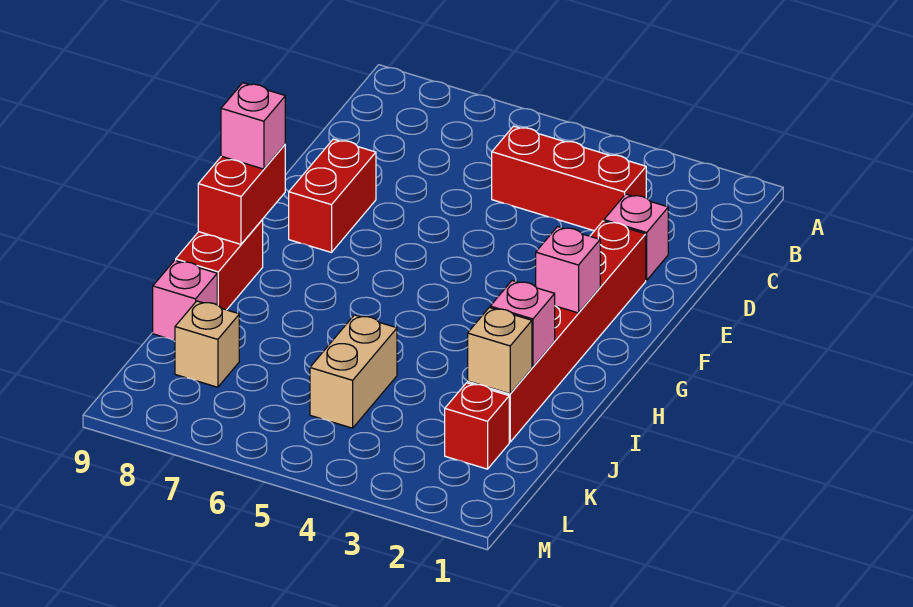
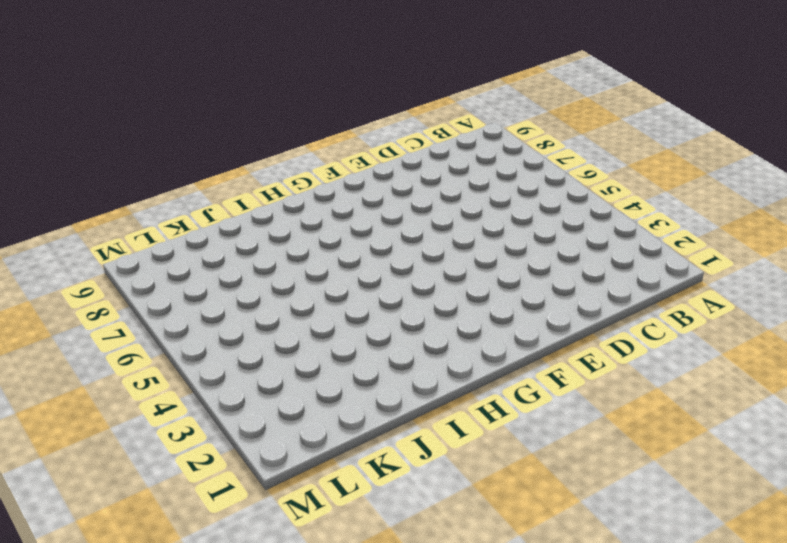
none -> red brick C3:C5 level 1
none -> pink brick D2 level 1
none -> red brick E2:J2 level 1

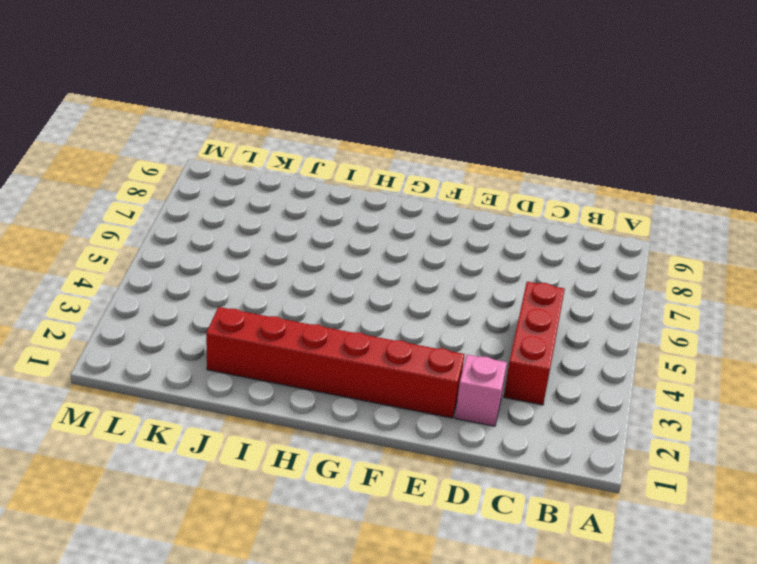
none -> red brick E8:F8 level 1
none -> red brick H9:I9 level 1
none -> tan brick J5:K5 level 1

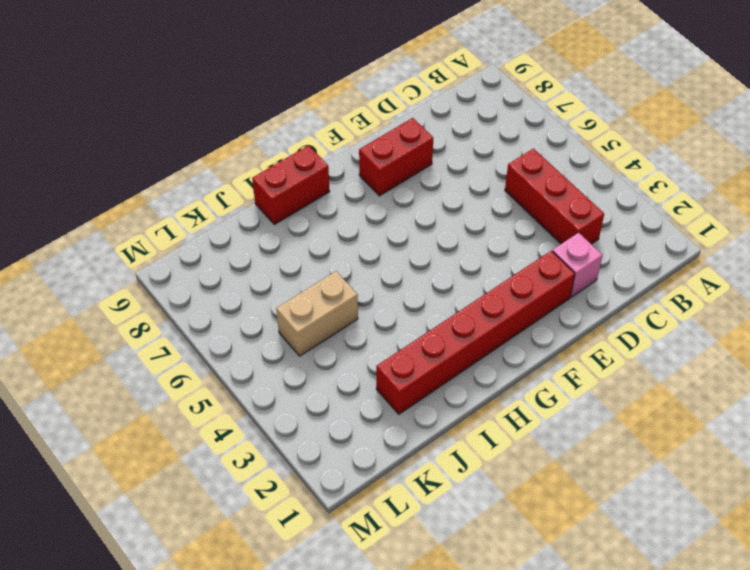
none -> pink brick J9 level 1
none -> red brick K2 level 1
none -> tan brick K8 level 1

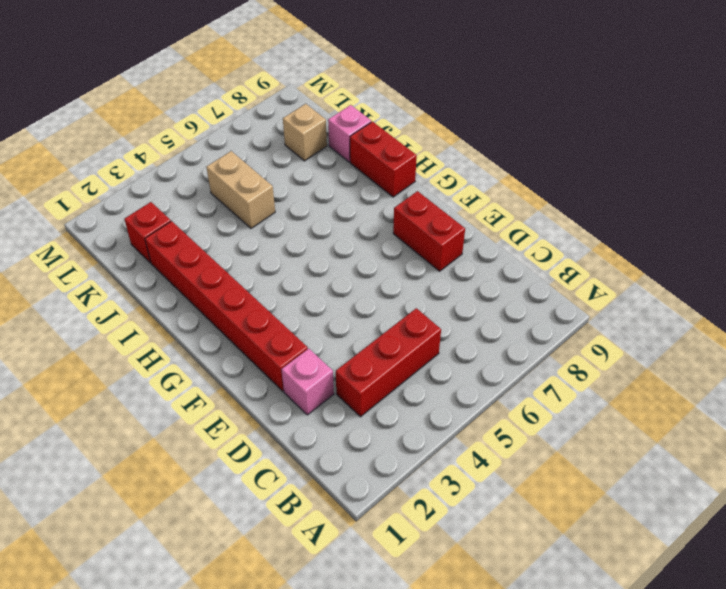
none -> pink brick G2 level 2
none -> red brick G9:H9 level 2
none -> pink brick I2 level 2

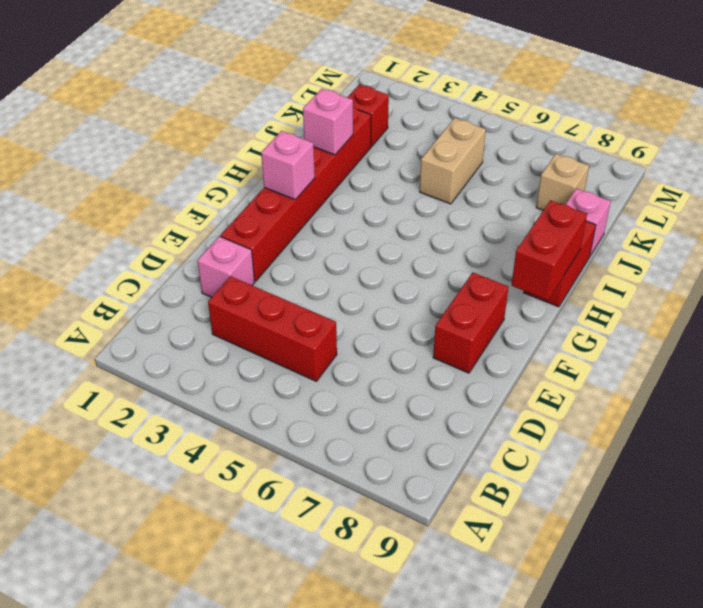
none -> tan brick J2 level 2
none -> pink brick G9 level 3

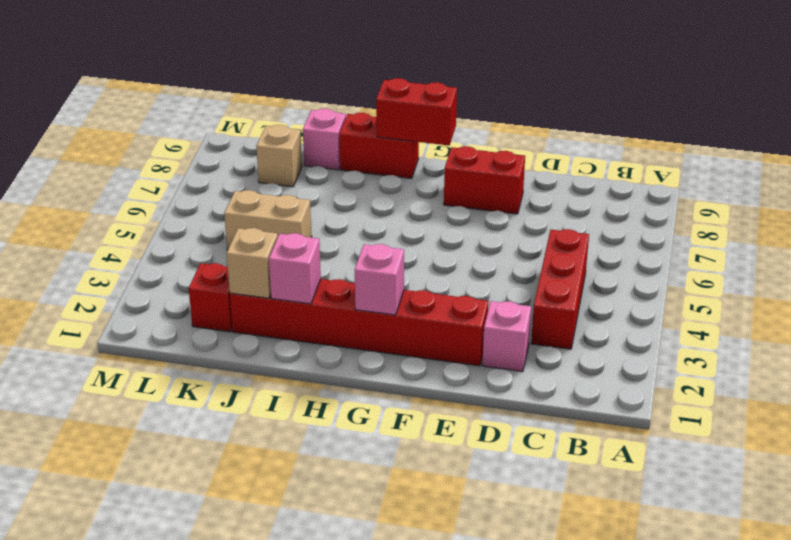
none -> pink brick G9 level 3

